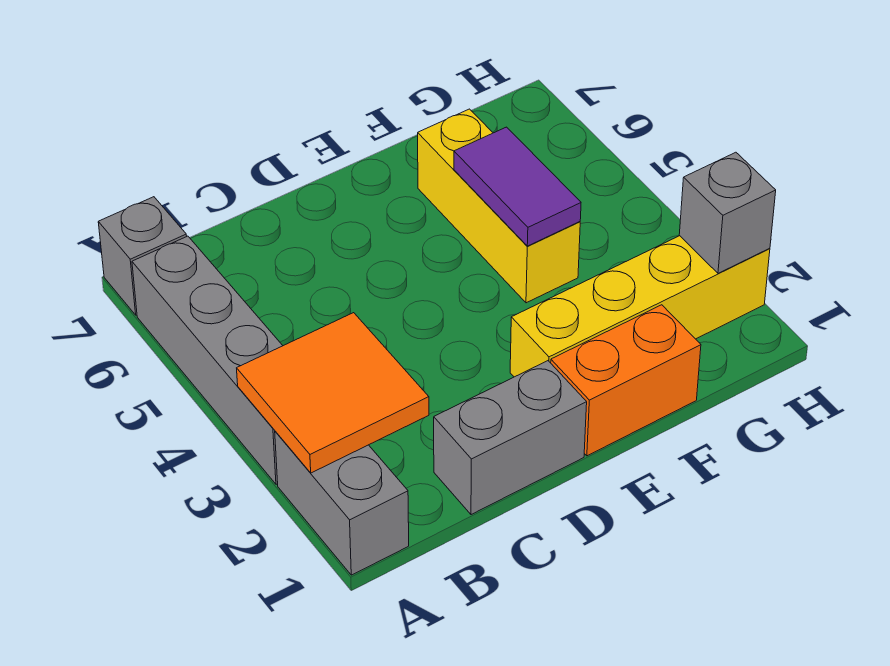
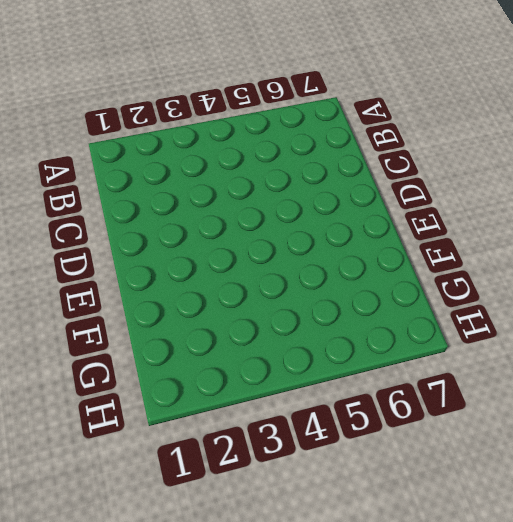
none -> grey brick A1:A2 level 1
none -> grey brick A3:A6 level 1

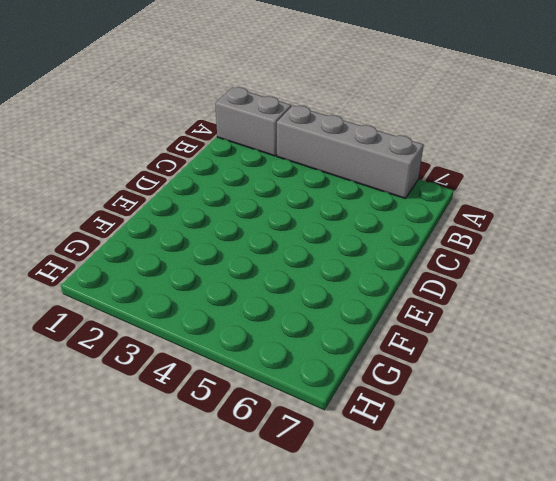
none -> grey brick A7 level 1
none -> grey brick C1:D1 level 1

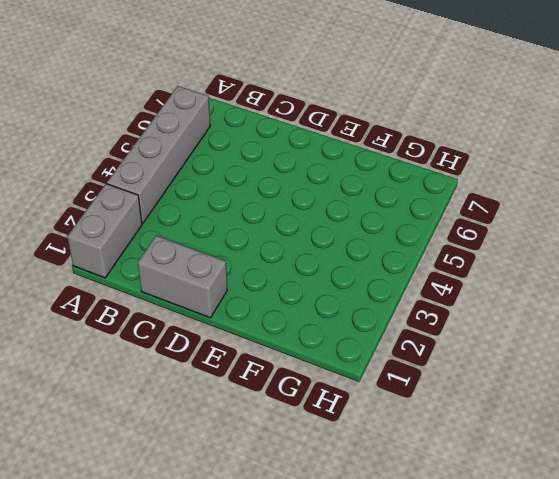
none -> grey brick A7 level 1
none -> orange brick E1:F1 level 1

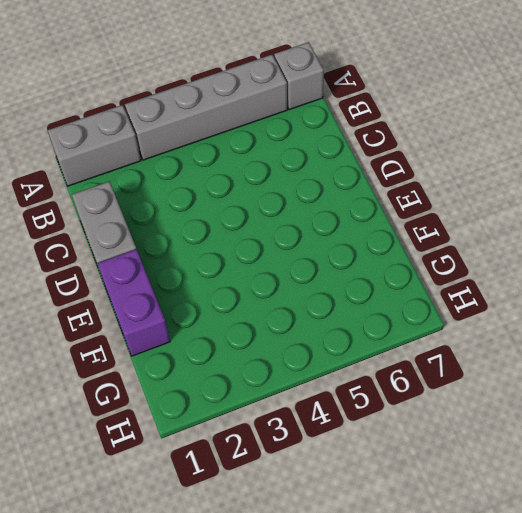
purple brick E1:F1 level 1 -> orange brick E1:F1 level 1
none -> yellow brick E2:H2 level 1
none -> yellow brick F4:F6 level 1

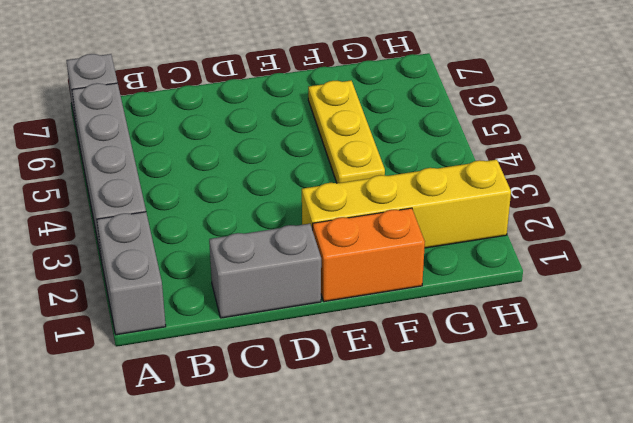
yellow plate F4:F6 level 1 -> yellow brick F4:F6 level 1
none -> orange tile A2:B3 level 2
none -> purple tile F4:F5 level 2

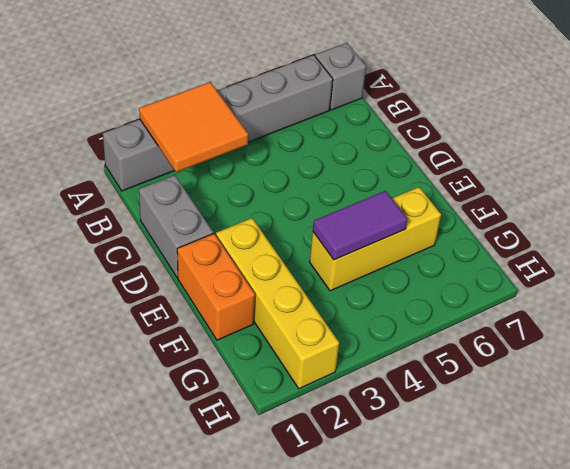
none -> grey brick H2 level 2

